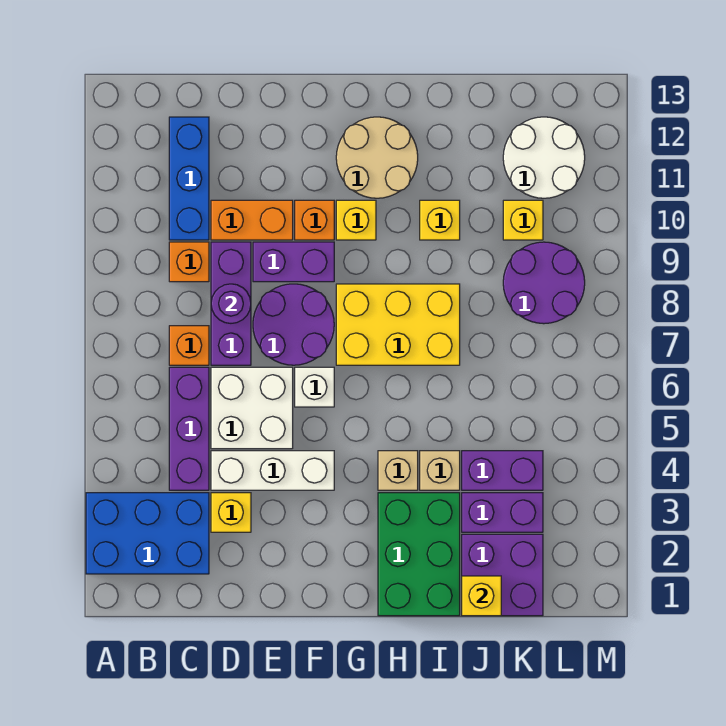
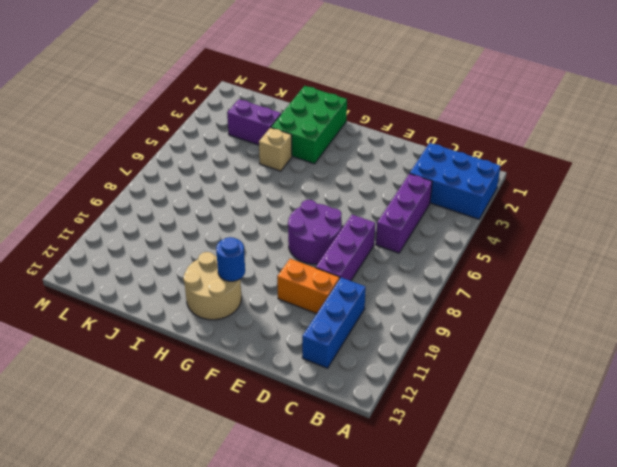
blue round brick G11 level 2 -> none
none -> orange brick C7 level 1
none -> orange brick C9 level 1
none -> yellow brick D3 level 1

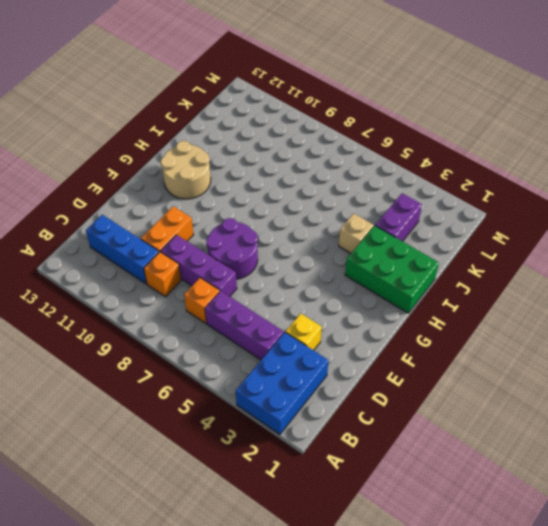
none -> white brick D4:F4 level 1
none -> white brick D5:E6 level 1
none -> purple brick E9:F9 level 1

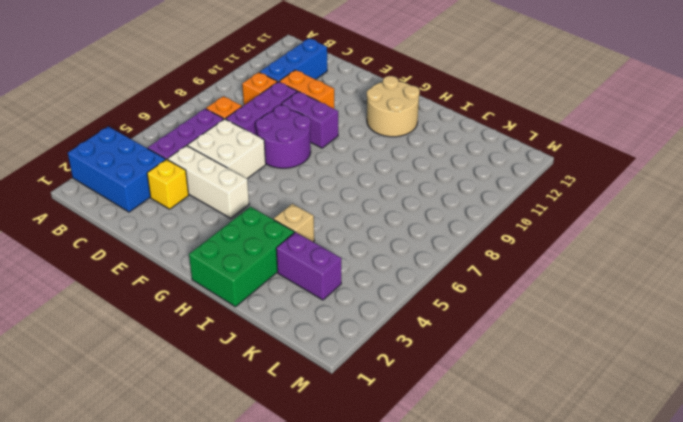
none -> white brick F6 level 1
none -> orange brick F10 level 1
none -> yellow brick G7:I8 level 1

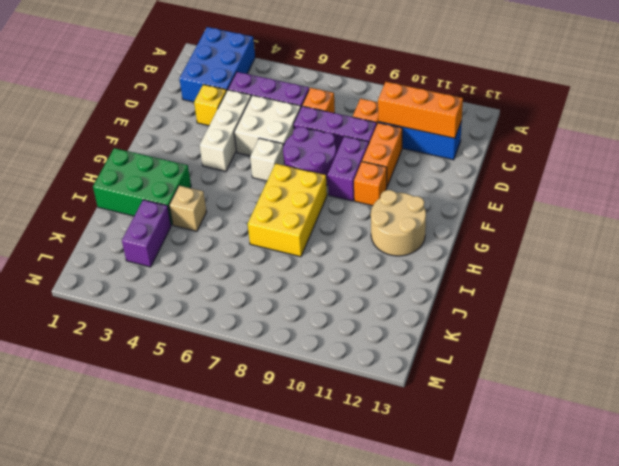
orange brick C10:C12 level 2 -> none
none -> yellow brick G10 level 1
none -> tan brick H4 level 1
none -> yellow brick I10 level 1

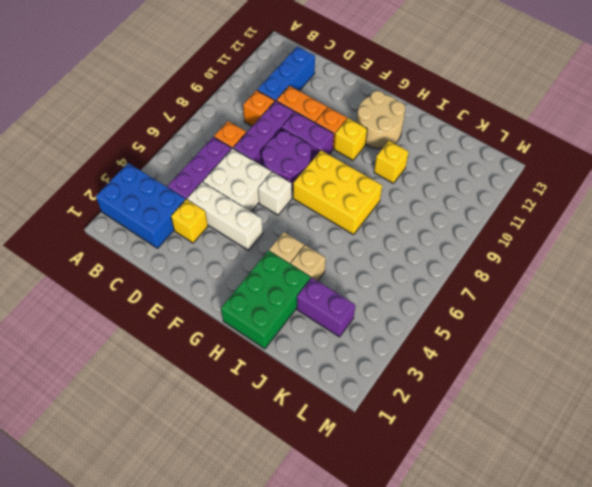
none -> purple brick J1:K2 level 1
none -> purple brick J4:K4 level 1
none -> purple round brick K8:L9 level 1

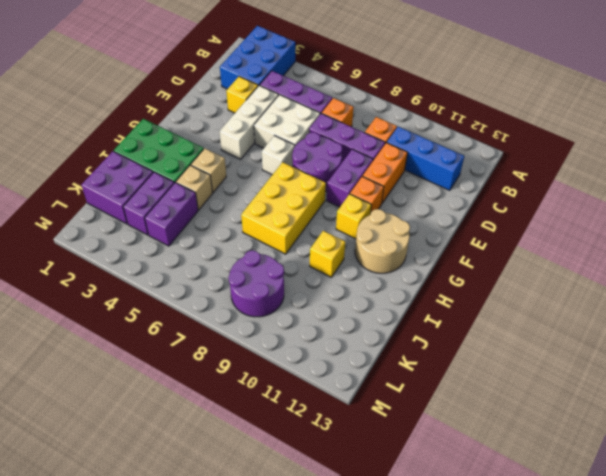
none -> yellow brick K10 level 1
none -> white round brick K11:L12 level 1
none -> purple round brick D8 level 2

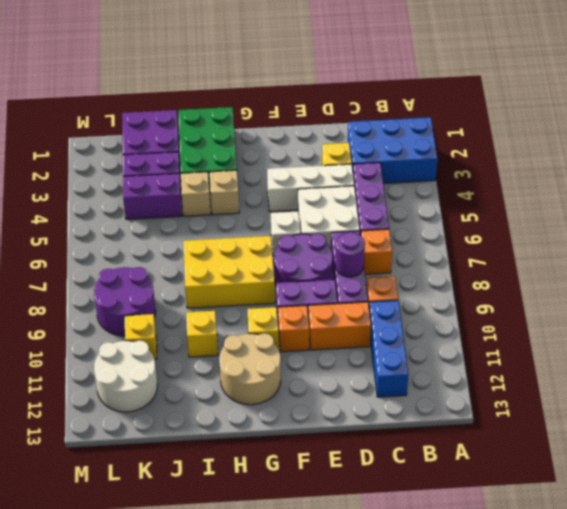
none -> yellow brick J1 level 2

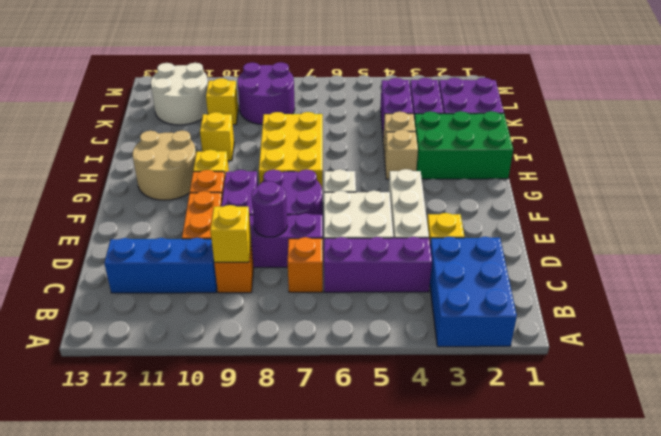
yellow brick C9 level 2 -> yellow brick J1 level 2

